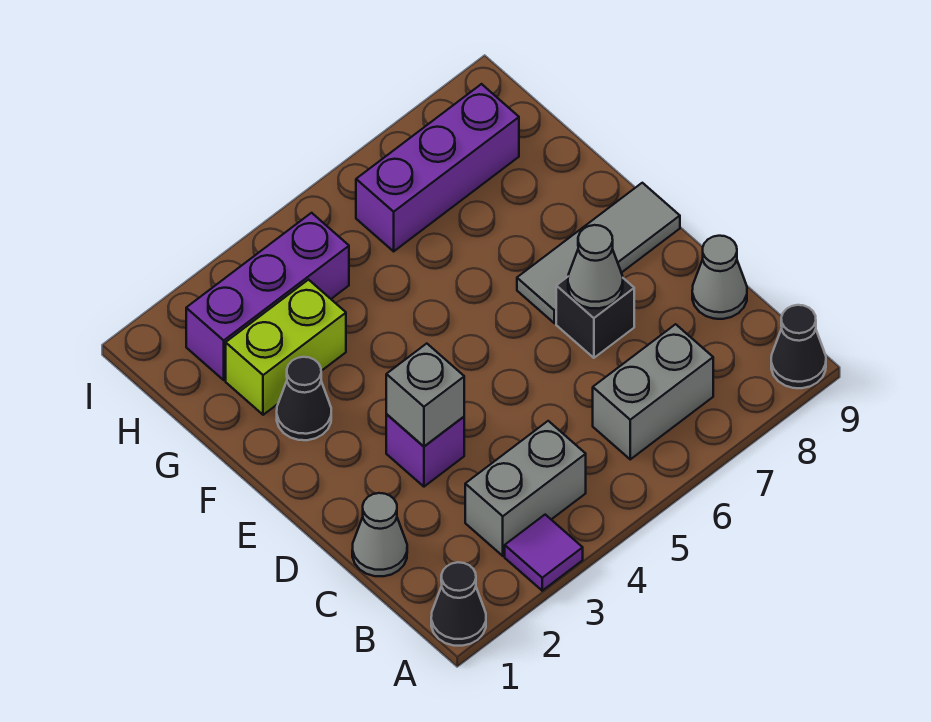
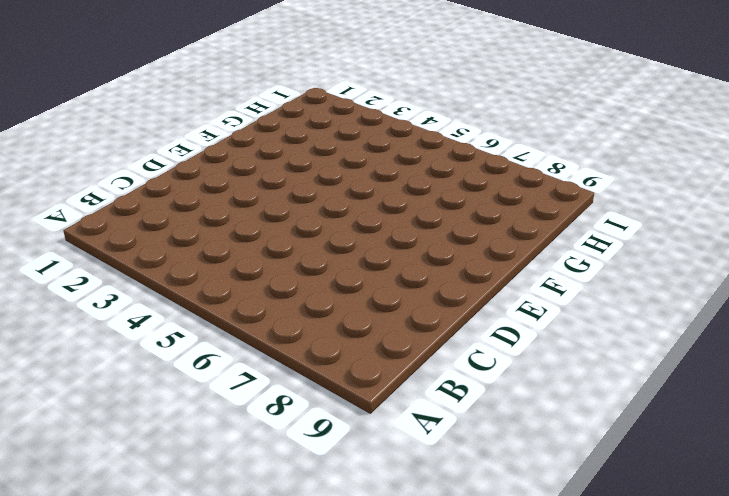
none -> black cone A1 level 1
none -> purple tile A3 level 1
none -> black cone A9 level 1

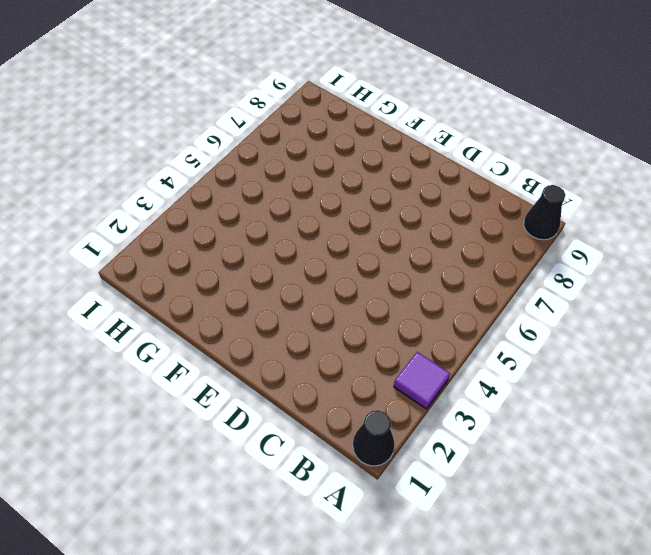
none -> grey brick B3:B4 level 1
none -> grey brick B6:B7 level 1
none -> grey cone C1 level 1

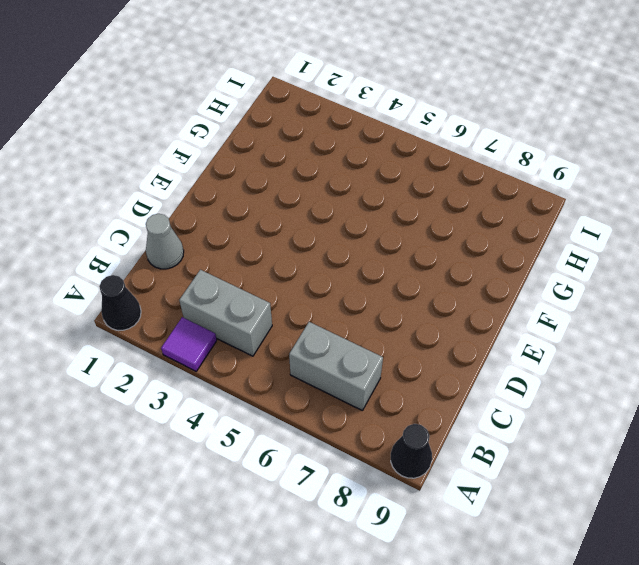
none -> grey cone C9 level 1
none -> purple brick D3 level 1
none -> black brick D7 level 1

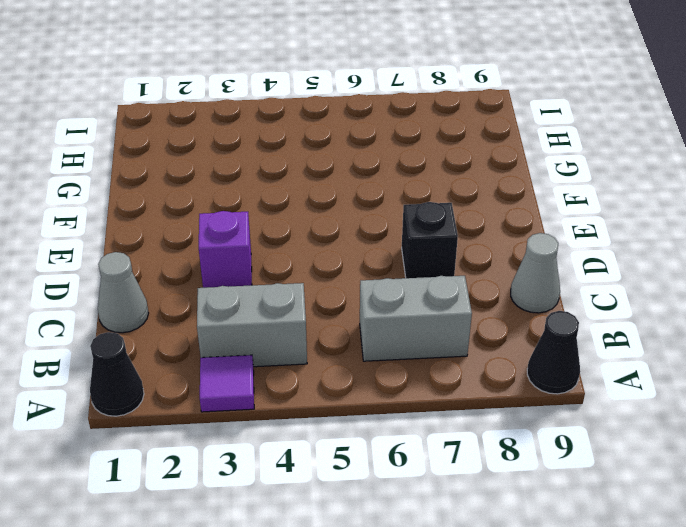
none -> grey tile E7:E9 level 1
none -> black cone F2 level 1
none -> lime brick G2:G3 level 1

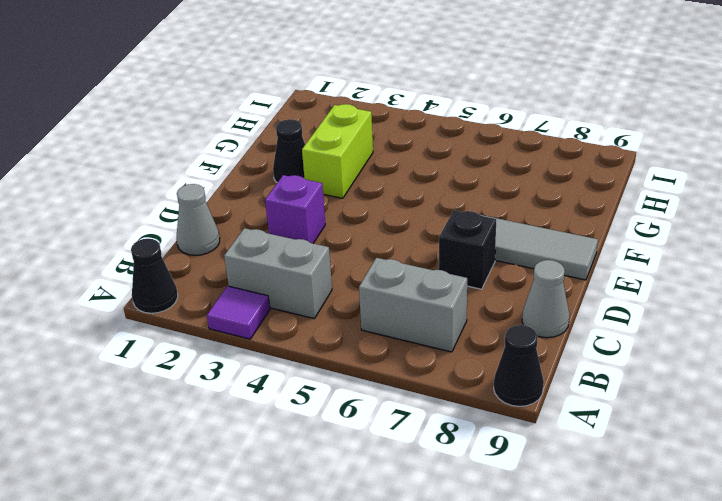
lime brick F3:G3 level 1 -> lime brick G2:G3 level 1
none -> purple brick H2:H4 level 1
none -> purple brick H6:H8 level 1
none -> grey brick D3 level 2

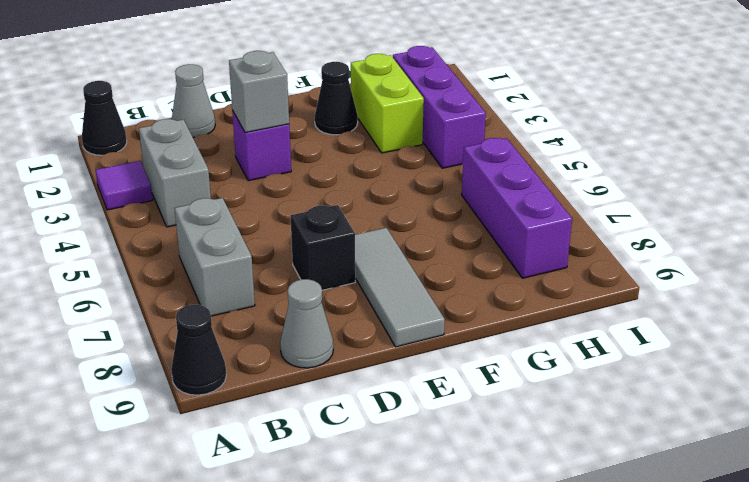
none -> grey cone D7 level 2

